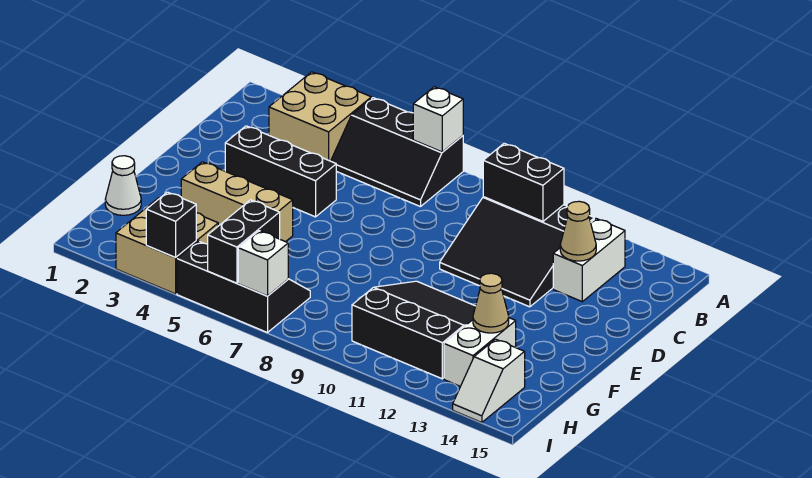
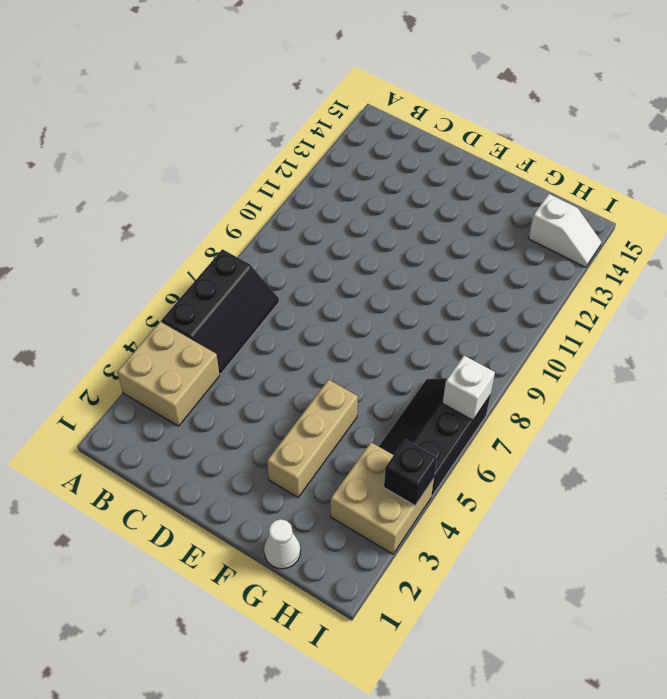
none -> black slope B10:D12 level 1 top B
none -> white brick B13:C13 level 1
none -> black brick D3:D5 level 1

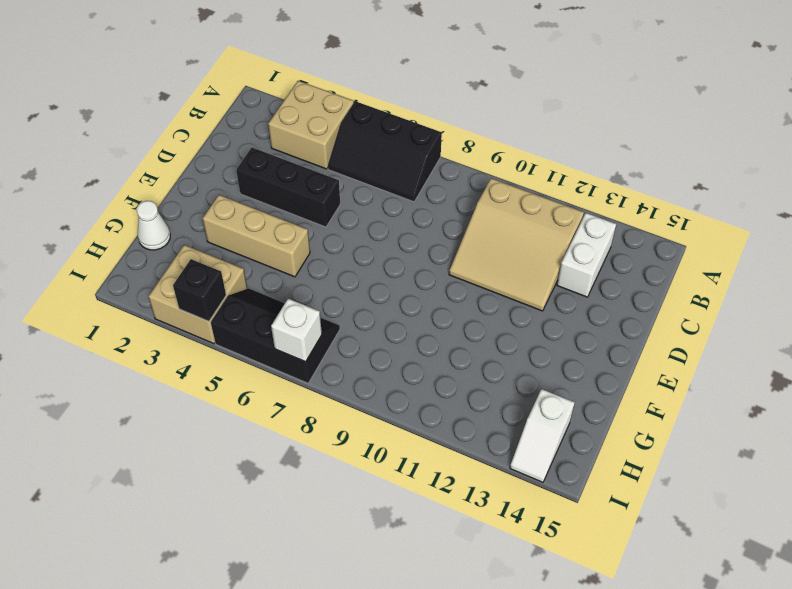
tan slope B10:D12 level 1 top B -> black slope B10:D12 level 1 top B
none -> black slope F10:H12 level 1 top H
none -> white brick G13:H13 level 1
none -> white brick A7 level 2

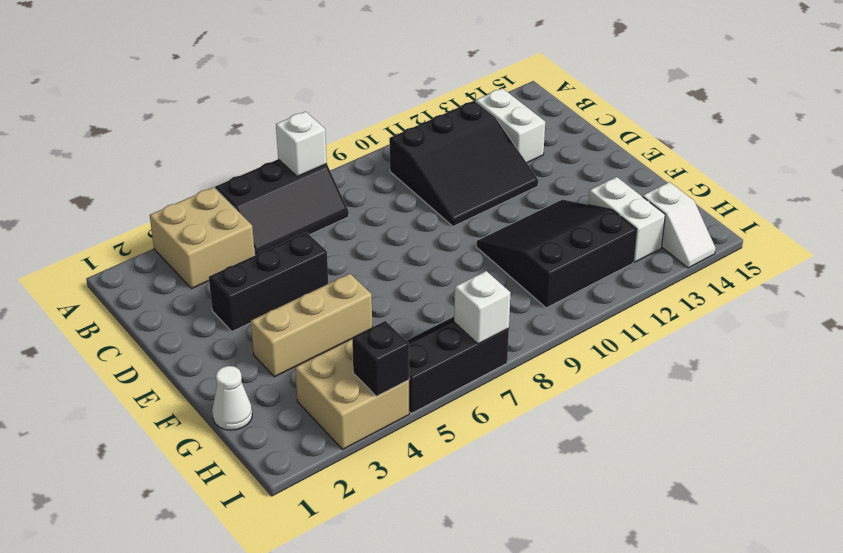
none -> black brick B10:B11 level 2
none -> tan cone C13 level 2
none -> tan cone G13 level 2

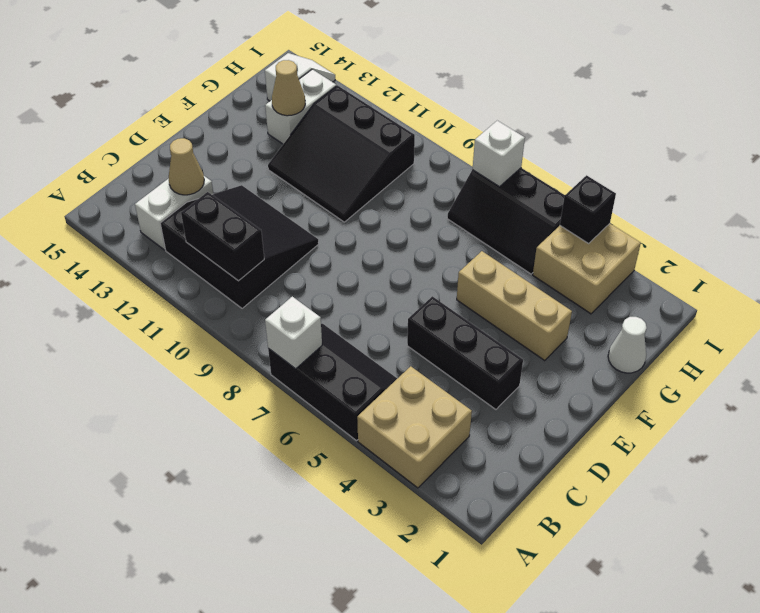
none -> black brick H6:I6 level 2

